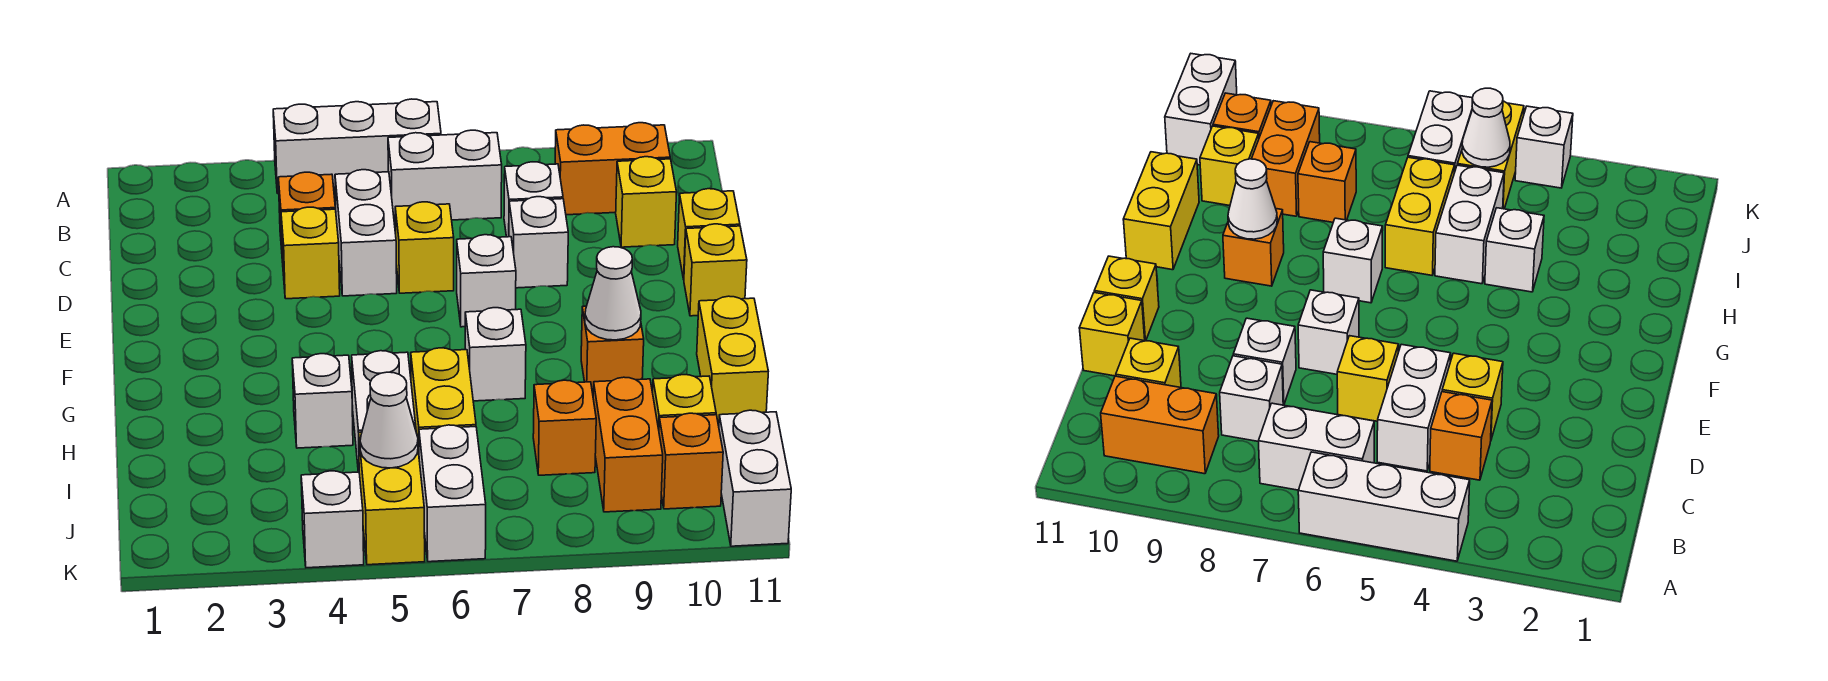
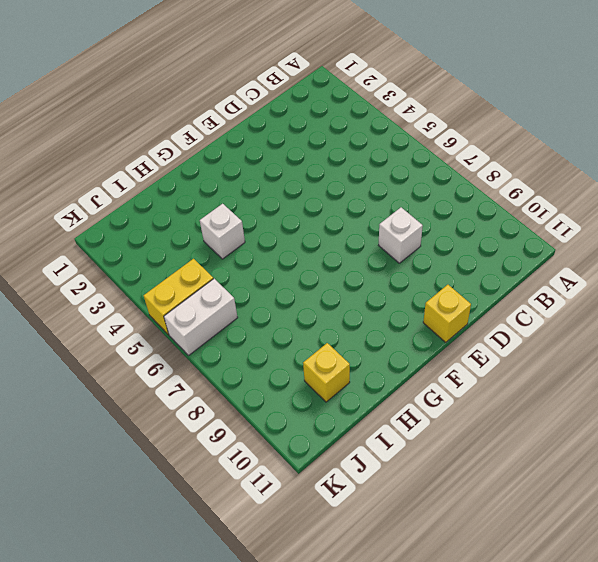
none -> white brick A4:A6 level 1
none -> white brick B6:B7 level 1
none -> orange brick B9:B10 level 1

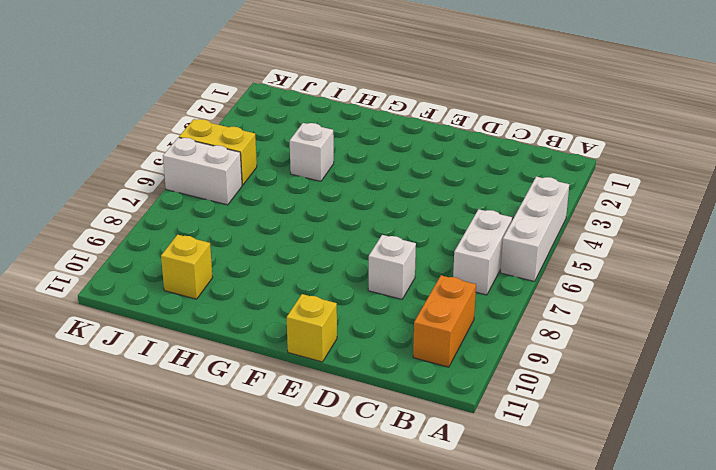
none -> orange brick C4 level 1
none -> white brick C5:D5 level 1
none -> white brick C8 level 1

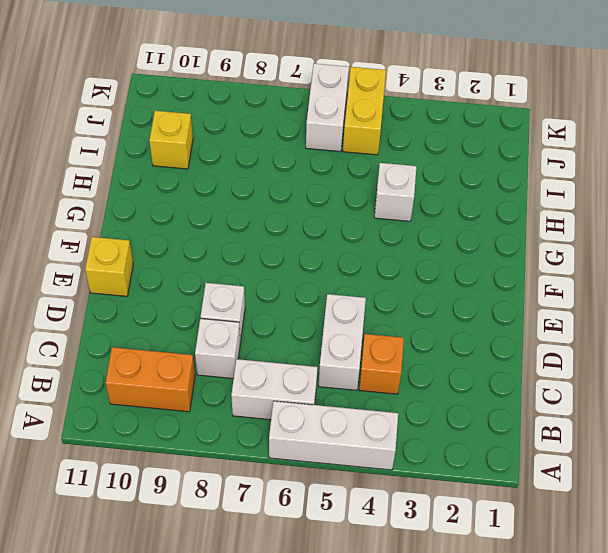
none -> yellow brick C10 level 1
none -> yellow brick D4 level 1
none -> yellow brick D6 level 1

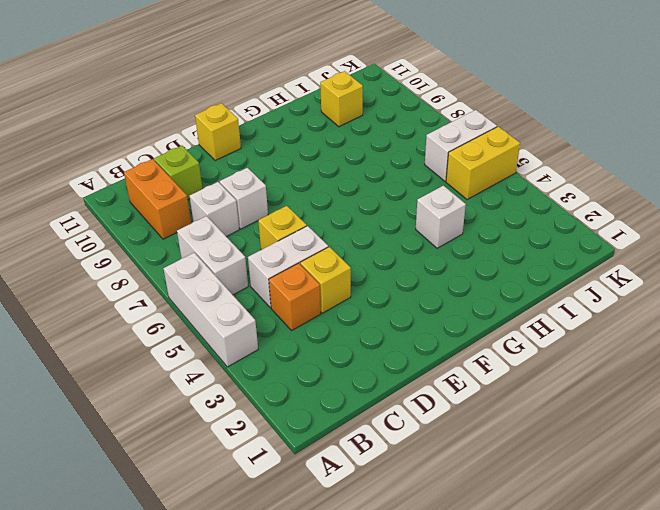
lime brick C10 level 1 -> yellow brick C10 level 1
none -> yellow brick D11 level 1
none -> white brick E7 level 1
none -> white brick G7 level 1

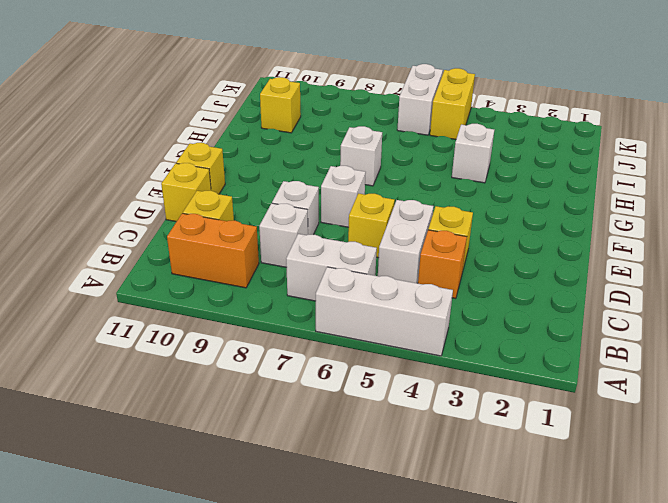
none -> orange brick G9 level 1
none -> yellow brick G11:H11 level 1
none -> white brick H5:I5 level 1

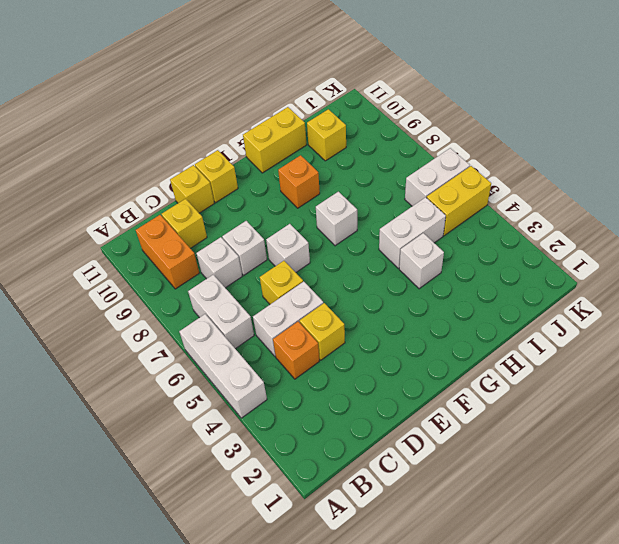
none -> yellow brick H6:I6 level 1
none -> orange brick I8 level 1
none -> orange brick I9:J9 level 1

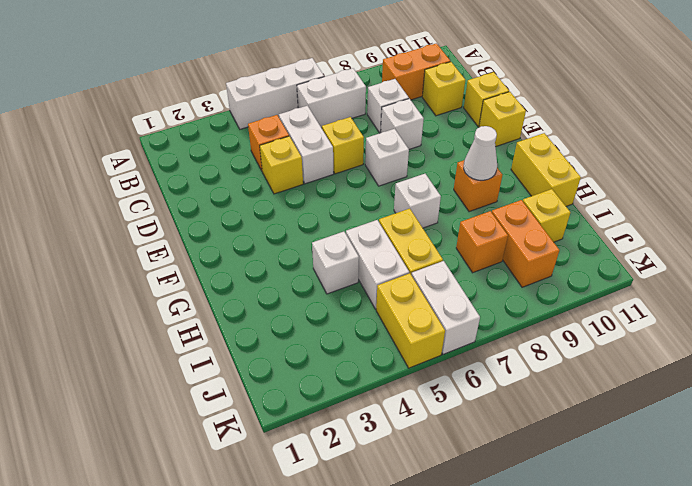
none -> orange brick J10 level 1
none -> white brick J11:K11 level 1
none -> white brick K4 level 1

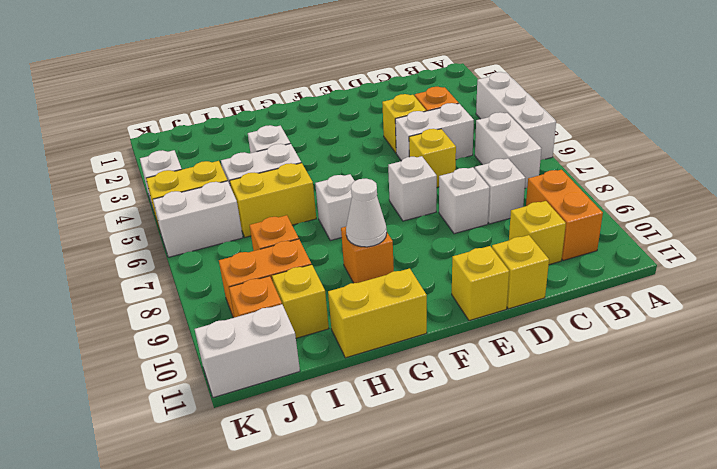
none -> white cone J5 level 2

